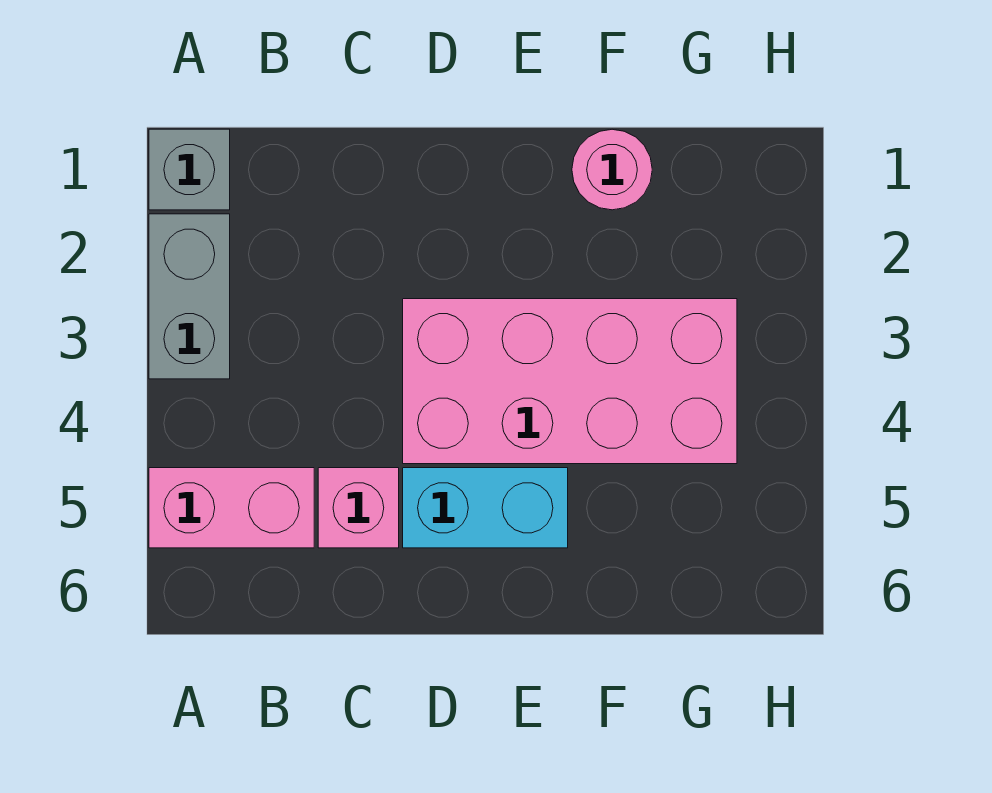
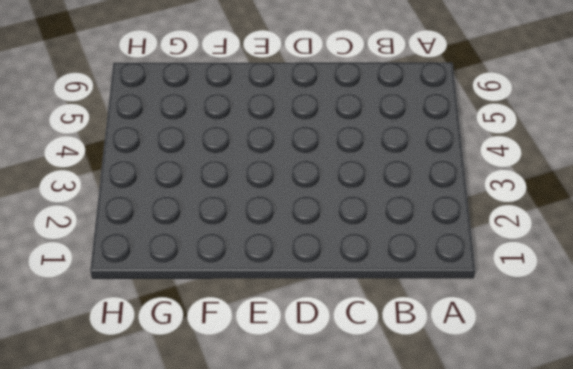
none -> grey brick A1 level 1
none -> grey brick A2:A3 level 1

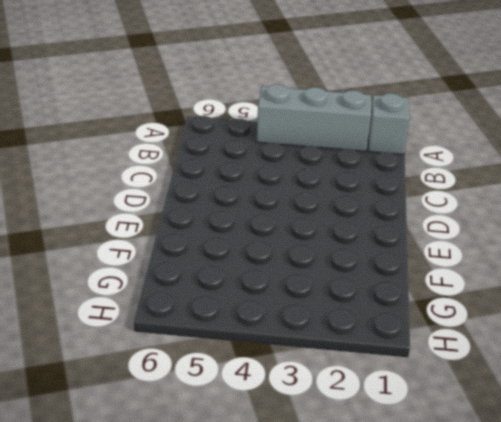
grey brick A2:A4 level 1 -> grey brick A2:A3 level 1
none -> pink brick A5:B5 level 1
none -> pink brick C5 level 1

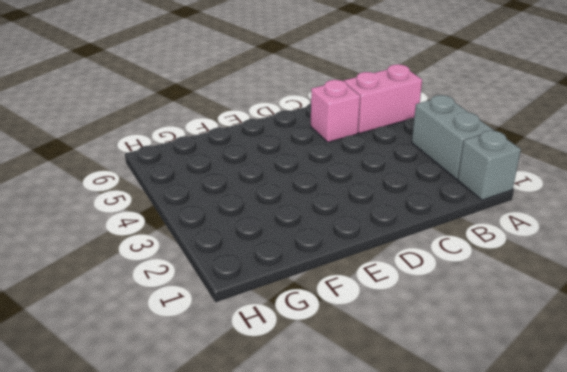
none -> pink brick D3:G4 level 1
none -> cyan brick D5:E5 level 1

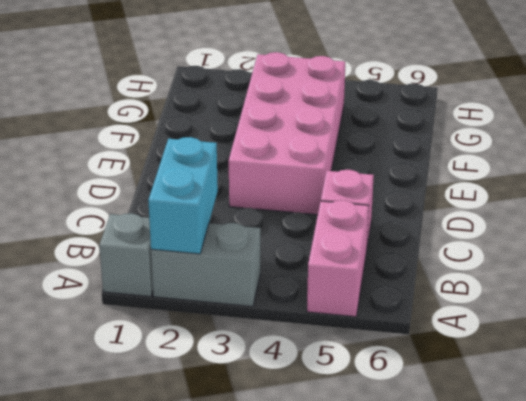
cyan brick A2:B2 level 2 -> cyan brick D5:E5 level 1
none -> pink round brick F1 level 1

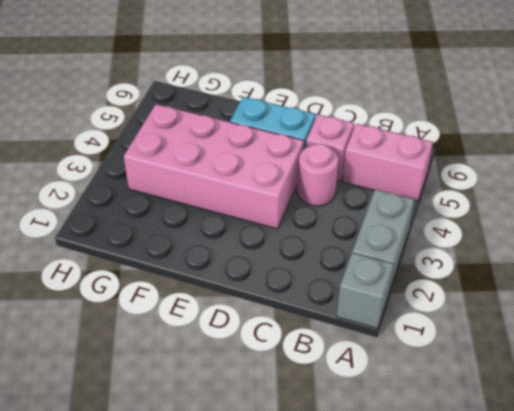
pink round brick C4 level 1 -> pink round brick F1 level 1

